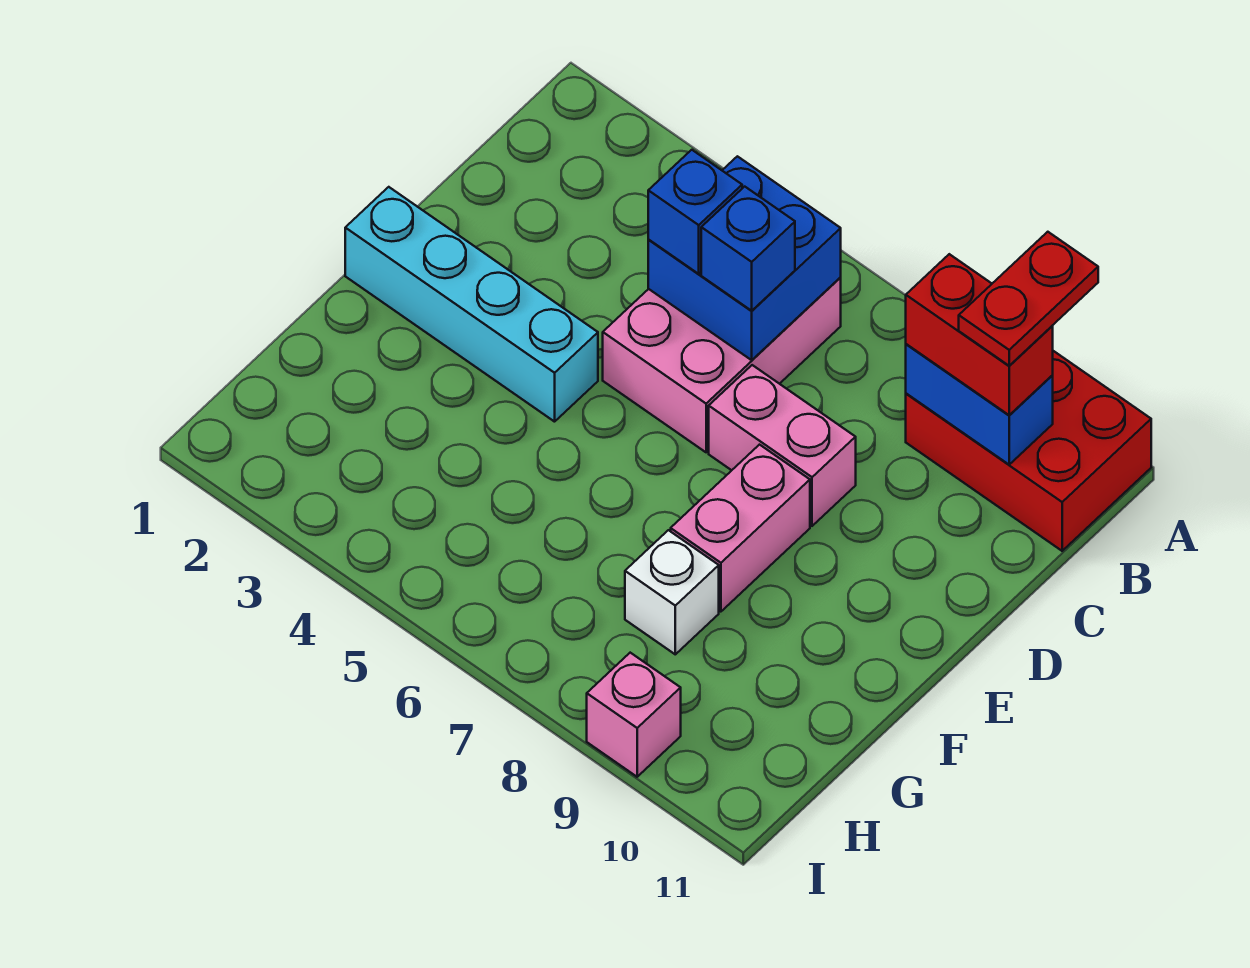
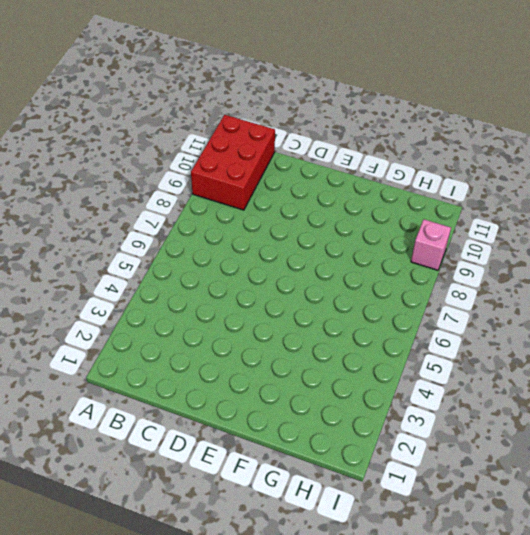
none -> pink brick B5:D6 level 1
none -> pink brick D7:D8 level 1
none -> cyan brick E1:E4 level 1

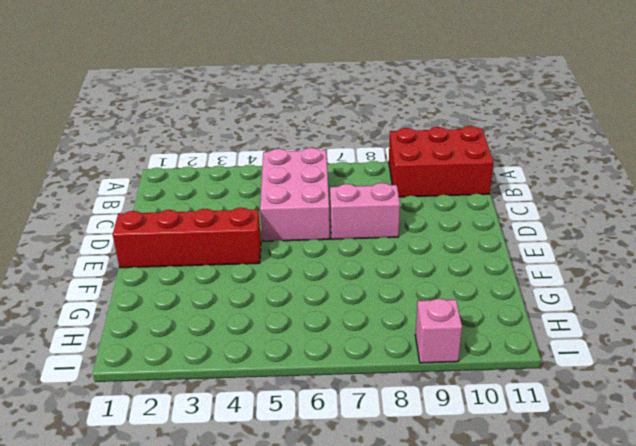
red brick E1:E4 level 1 -> cyan brick E1:E4 level 1
none -> pink brick E8:F8 level 1
none -> white brick G8 level 1
none -> blue brick B5:C6 level 2

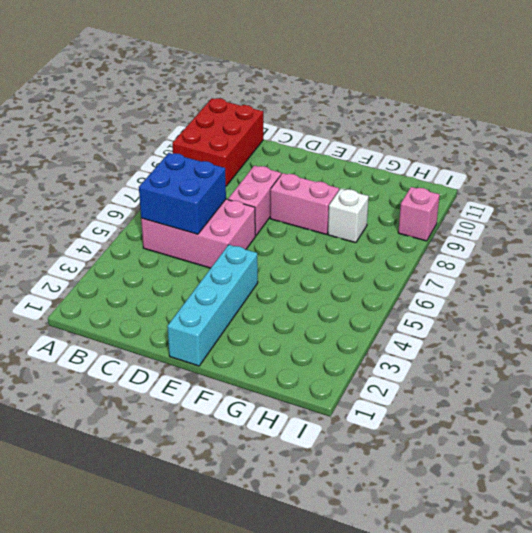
none -> blue brick B9:B10 level 2
none -> red brick B9:B10 level 3
none -> blue brick C5 level 3

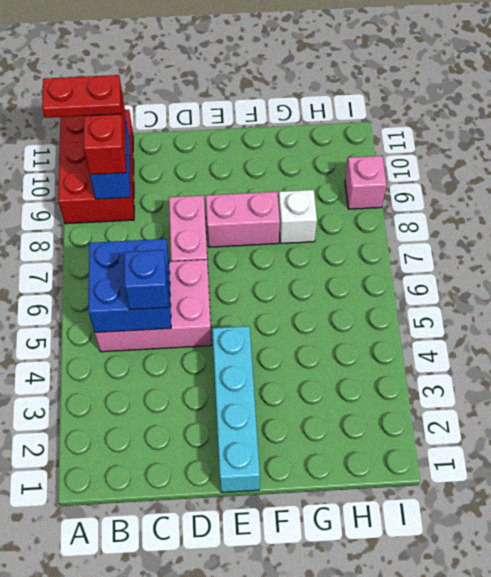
none -> blue brick C6 level 3

